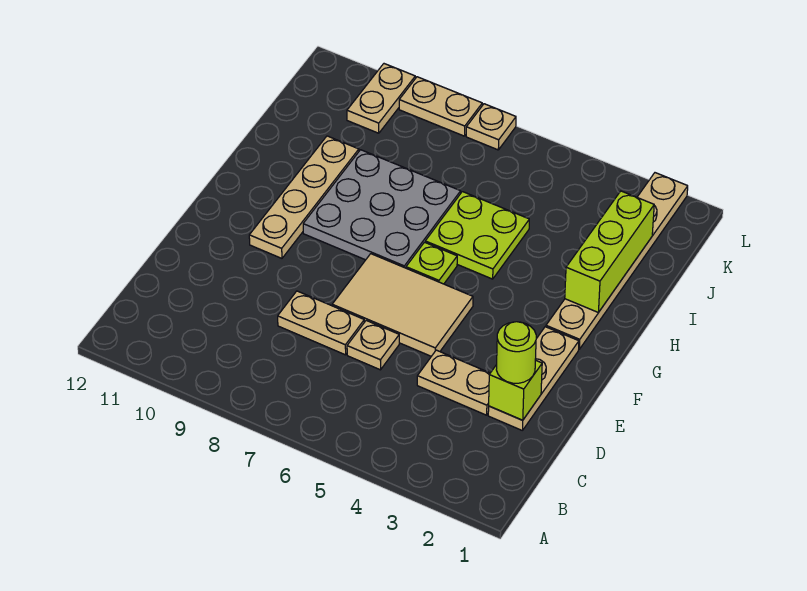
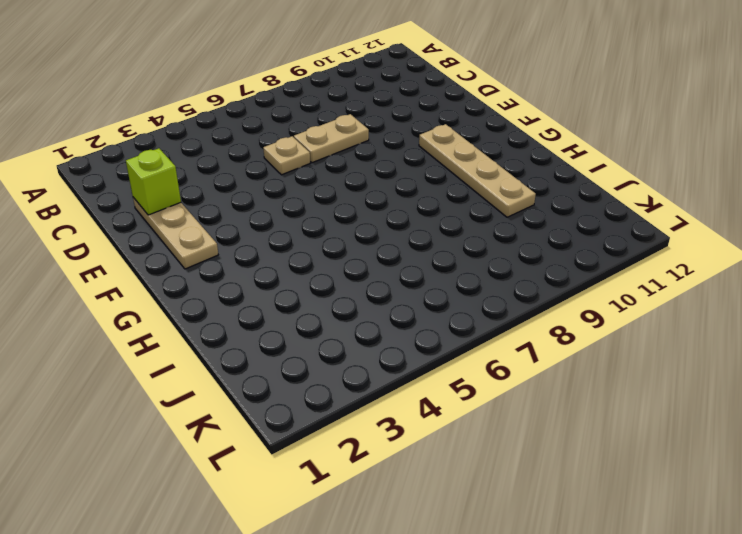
none -> tan plate D3:D4 level 1
none -> tan tile E5:F7 level 1
none -> tan plate G2:L2 level 1

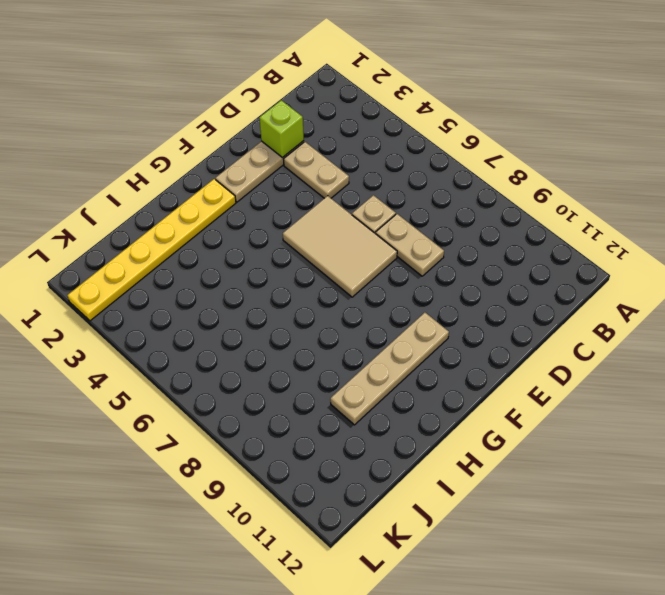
yellow plate G2:L2 level 1 -> tan plate G2:L2 level 1
none -> lime plate G6 level 1
none -> grey plate G7:I9 level 1
none -> lime plate H5:I6 level 1

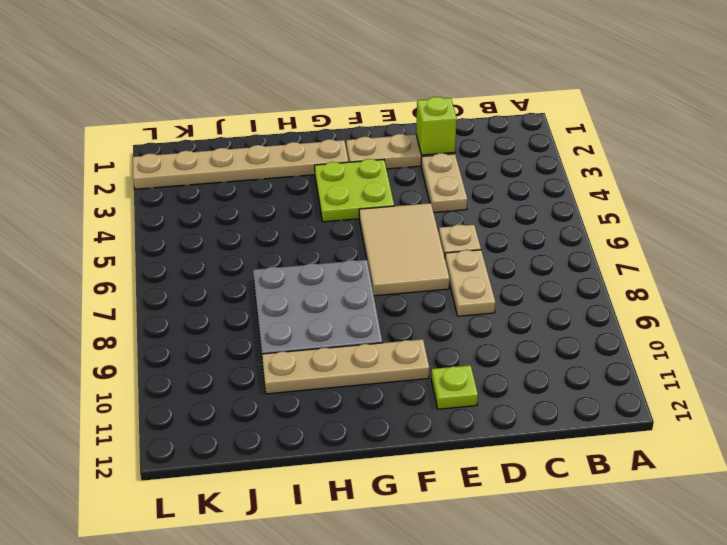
lime plate E11 level 1 -> lime plate G6 level 1
lime plate F3:G4 level 1 -> lime plate H5:I6 level 1
none -> tan plate K10:L10 level 1
none -> tan plate L7 level 1
none -> tan plate L8:L9 level 1

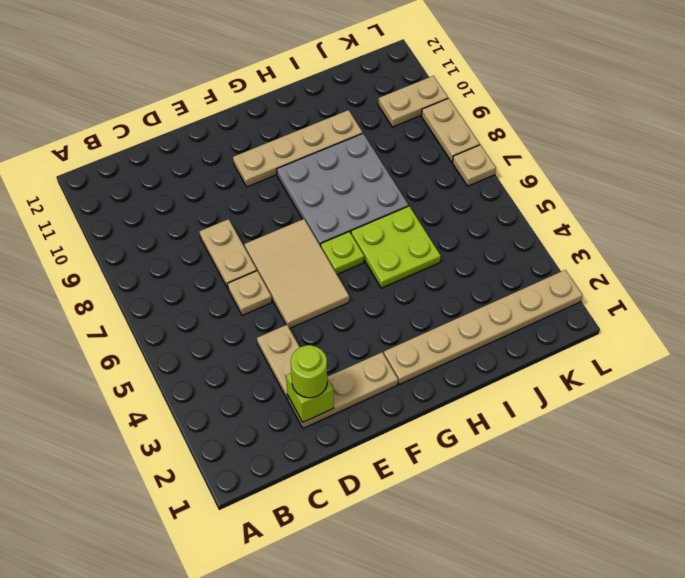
none -> lime brick H2:J2 level 2

